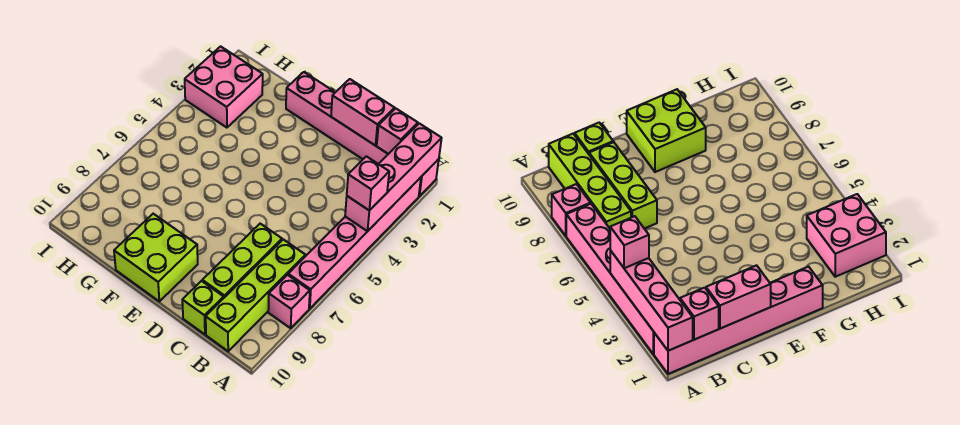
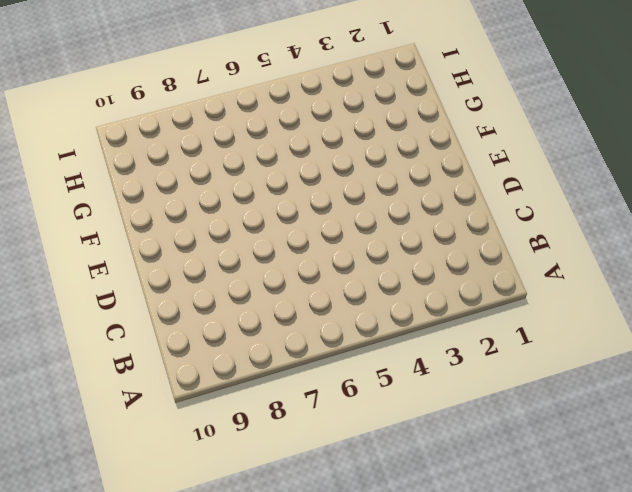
none -> pink brick A1:F1 level 1
none -> pink brick A2:A7 level 1
none -> pink brick A8 level 1

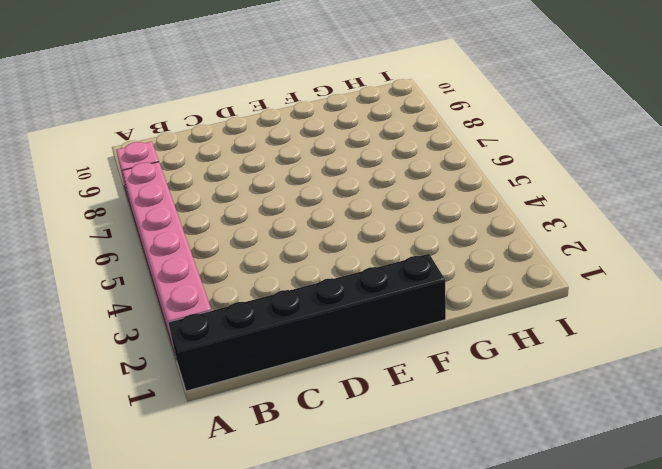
black brick A1:F1 level 1 -> pink brick A1:F1 level 1
none -> lime brick B7:B10 level 1
none -> lime brick C7:C9 level 1
none -> lime brick C10 level 1

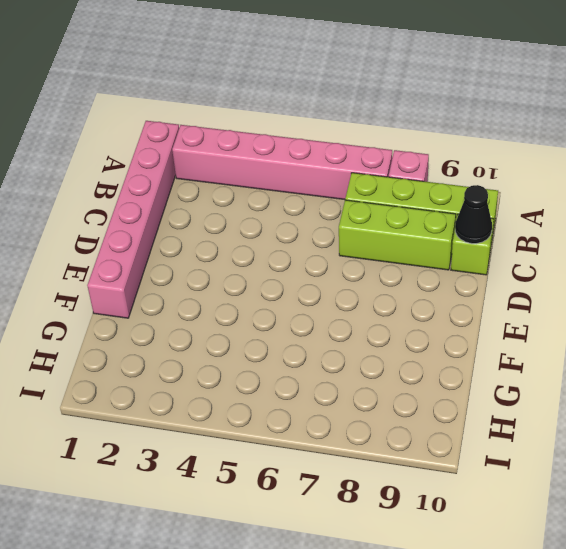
black cone C10 level 2 -> none
none -> lime brick E9:F10 level 1
none -> pink brick H2:I3 level 1
none -> pink brick A1:A4 level 2

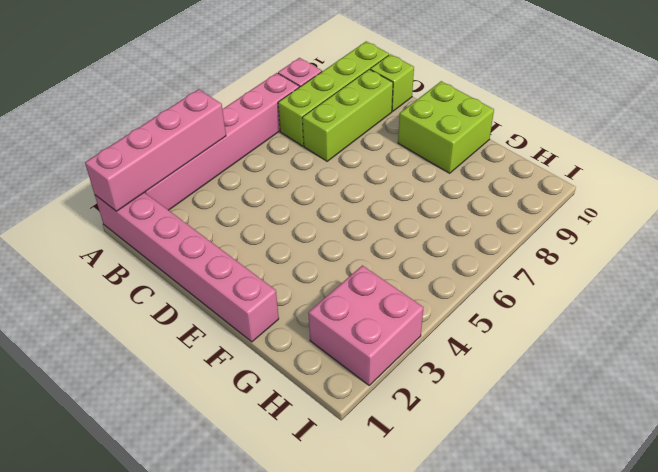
none -> pink brick B1 level 2
none -> pink brick C1:D1 level 2
none -> pink brick A4 level 3

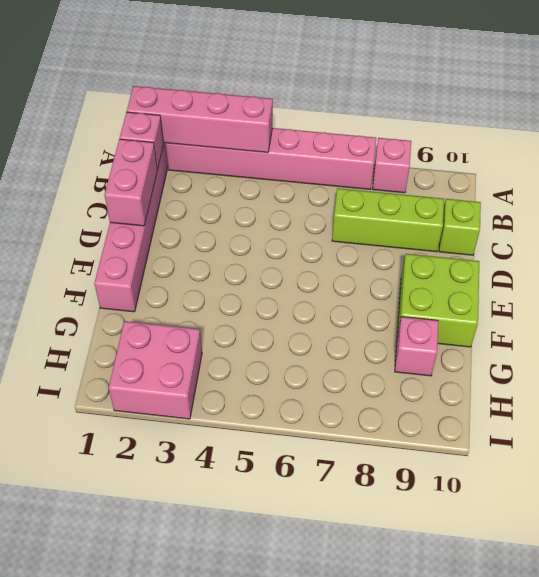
pink brick G9 level 1 -> pink brick A4 level 3
none -> lime brick B7:B10 level 1

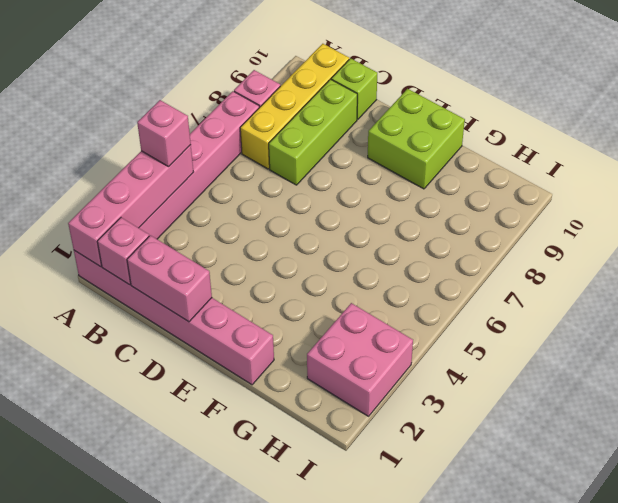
yellow brick B7:B10 level 1 -> lime brick B7:B10 level 1

